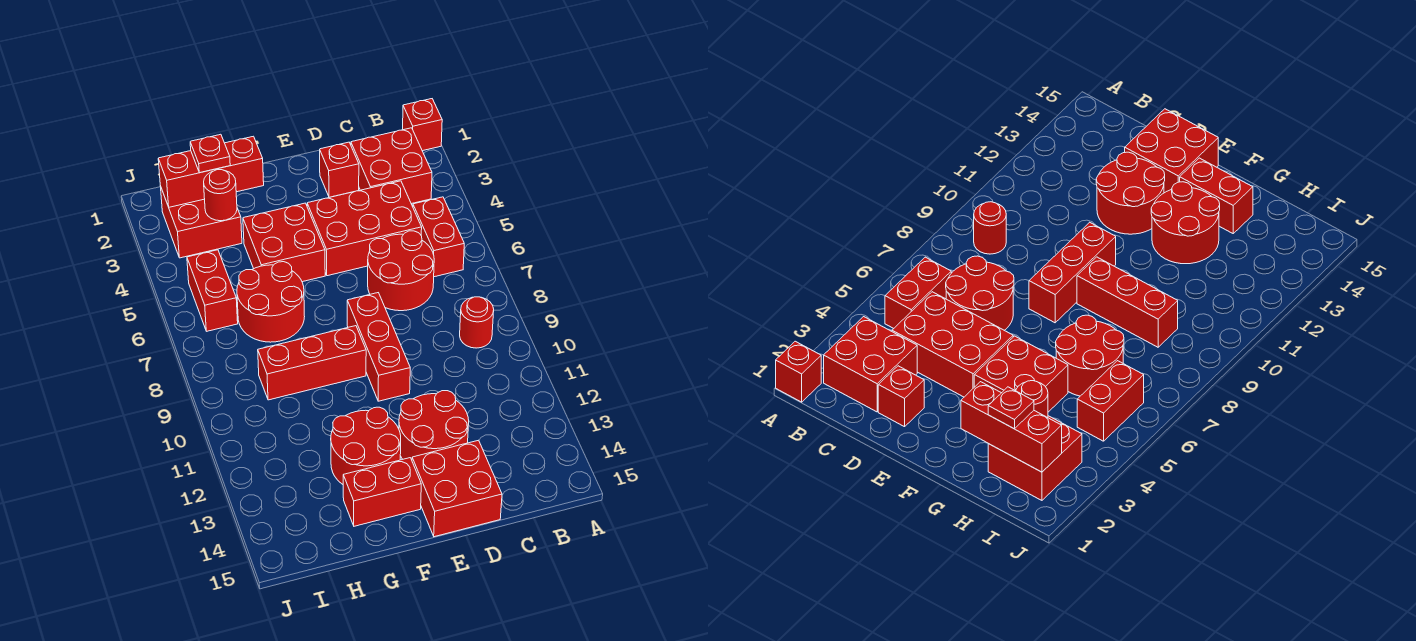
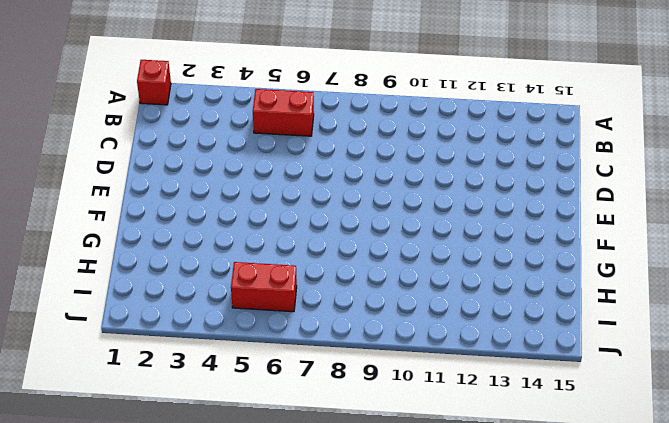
none -> red brick B2:C3 level 1
none -> red round brick B9 level 1
none -> red brick C4:E5 level 1

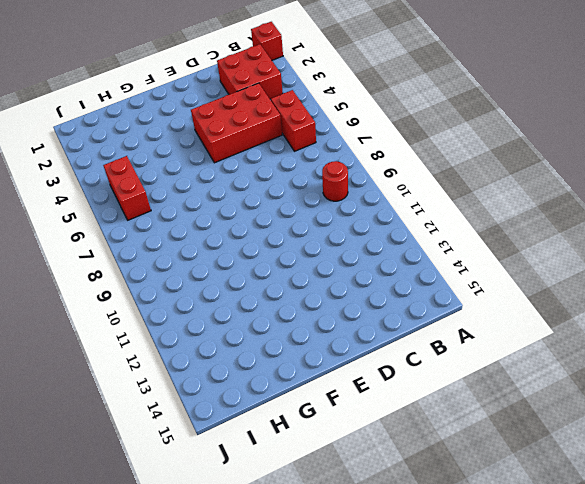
none -> red round brick C6:D7 level 1
none -> red brick D2 level 1
none -> red round brick D12:E13 level 1

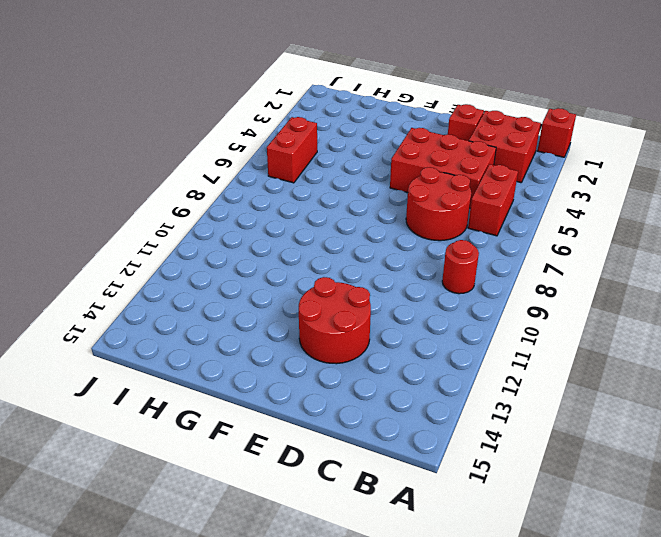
none -> red brick D14:E15 level 1
none -> red brick E8:E10 level 1
none -> red brick F4:G5 level 1

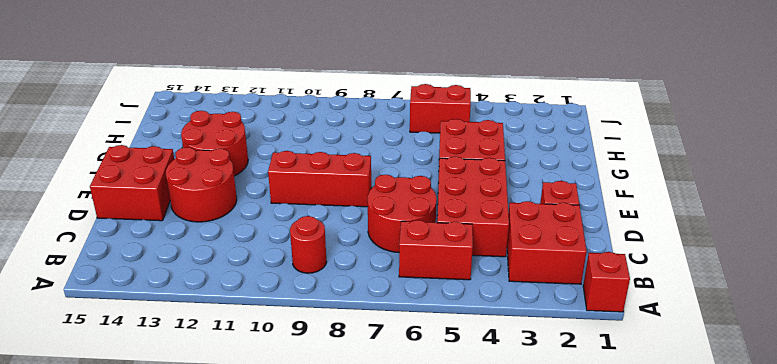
none -> red brick F9:H9 level 1
none -> red brick F14:G14 level 1
none -> red round brick G6:H7 level 1

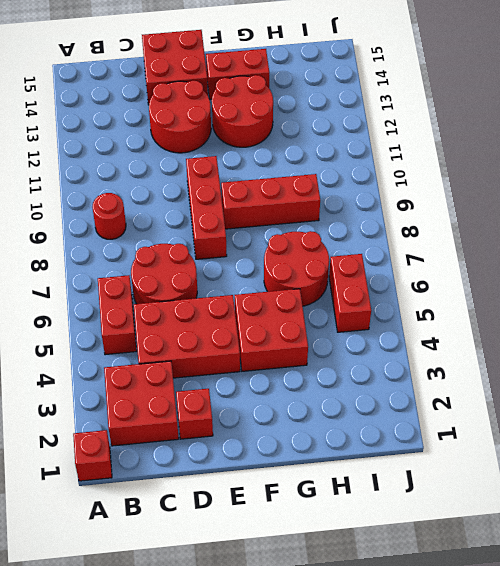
none -> red brick H2:I3 level 1
none -> red brick G2:I2 level 2
none -> red round brick H3 level 2

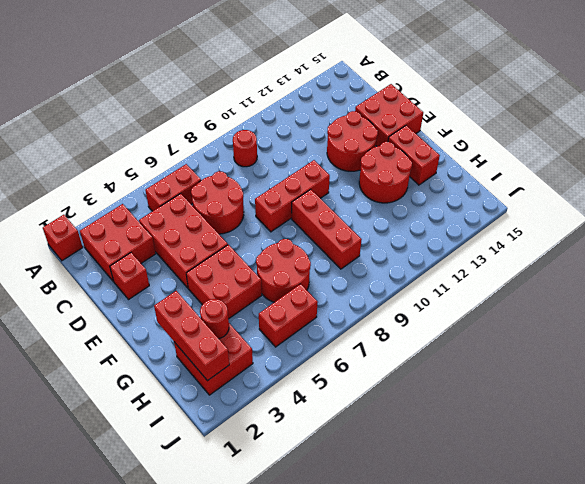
none -> red plate H2 level 3

